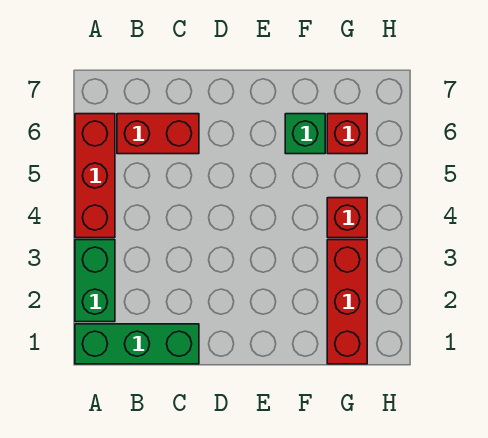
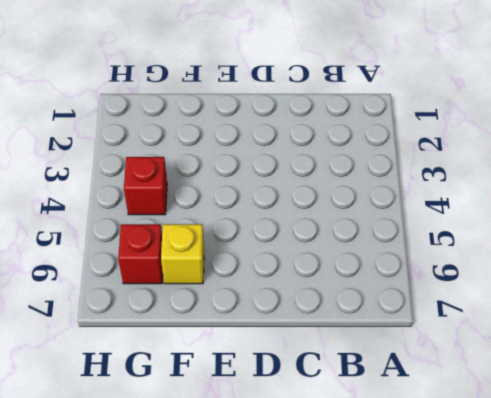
yellow brick F6 level 1 -> green brick F6 level 1
none -> green brick A1:C1 level 1
none -> green brick A2:A3 level 1

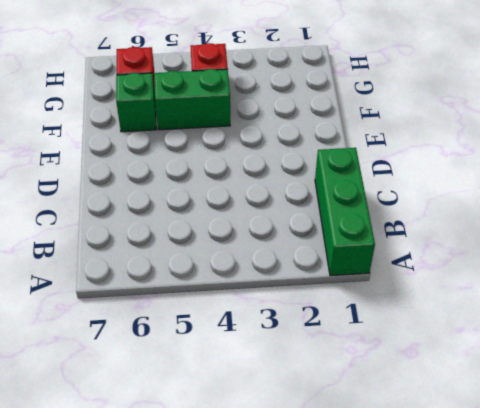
green brick F4:F5 level 1 -> green brick A2:A3 level 1
none -> red brick A4:A6 level 1
none -> red brick B6:C6 level 1

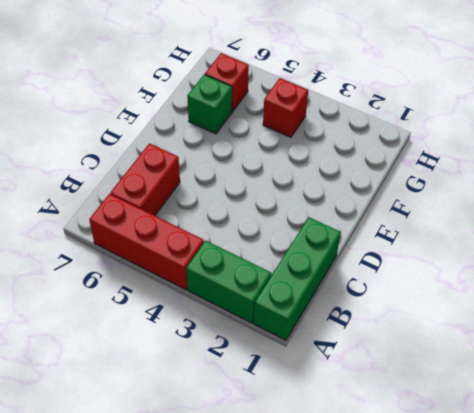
none -> red brick G1:G3 level 1

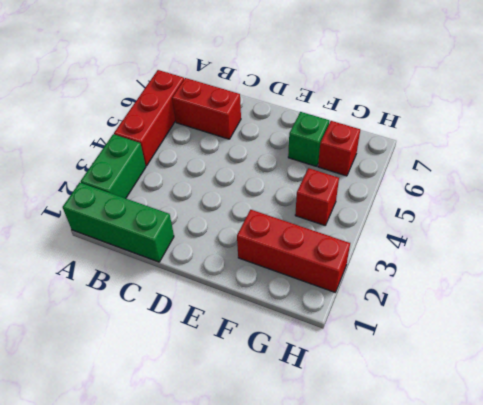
red brick F2:H2 level 1 -> red brick G1:G3 level 1

